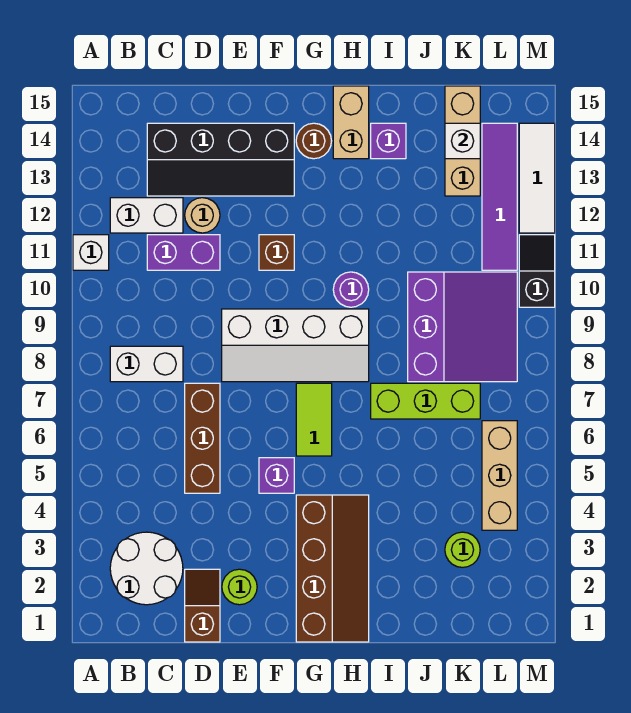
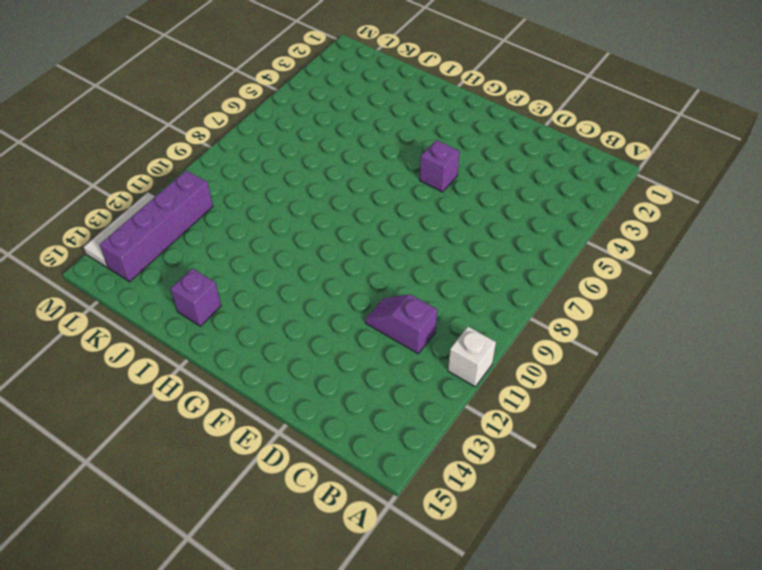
purple slope C11:D11 level 1 top C -> purple brick C11:D11 level 1
purple brick L11:L14 level 1 -> purple tile L11:L14 level 1
none -> white round brick B2:C3 level 1
none -> white brick B8:C8 level 1
none -> white brick B12:C12 level 1

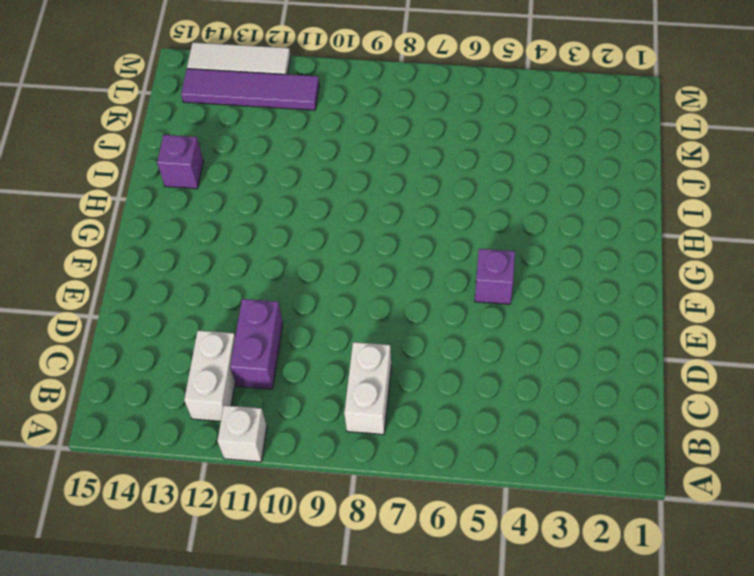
none -> white round brick B2:C3 level 1
none -> black slope C13:F14 level 1 top 14
none -> brown slope D1:D2 level 1 top 1

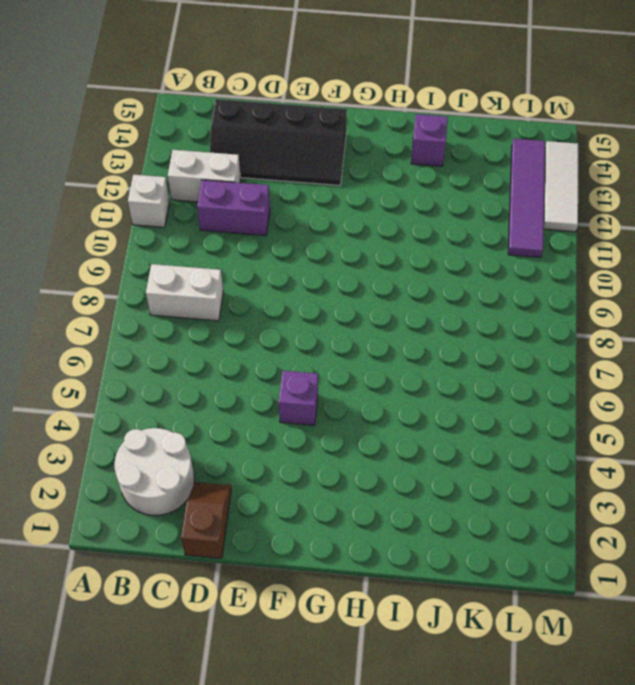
none -> brown brick D5:D7 level 1
none -> tan round brick D12 level 1
none -> lime round brick E2 level 1

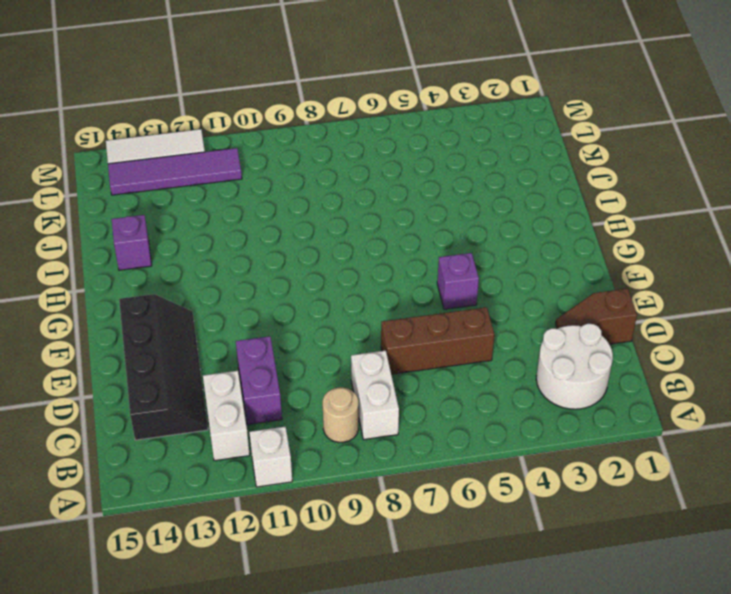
tan round brick B9 level 1 -> tan round brick D12 level 1
none -> lime round brick E2 level 1
none -> white slope E8:H9 level 1 top 9
none -> brown brick F11 level 1

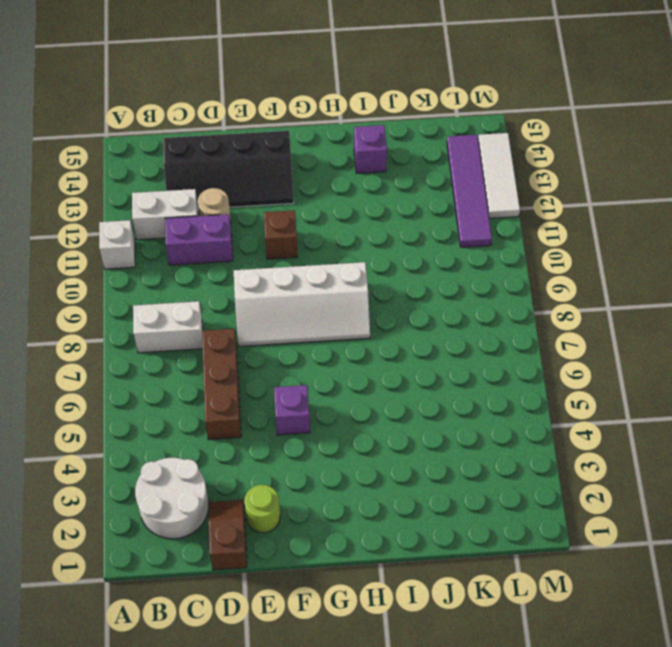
none -> brown slope G1:H4 level 1 top G
none -> lime tile G6:G7 level 1
none -> brown round brick G14 level 1

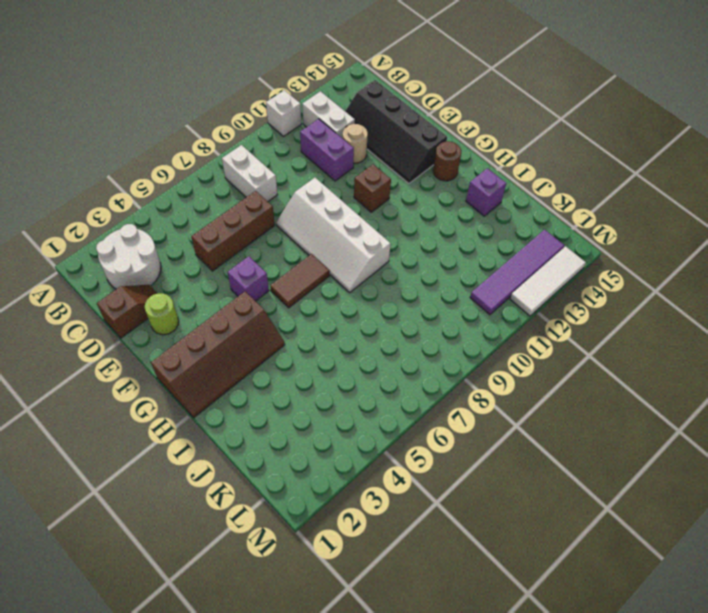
brown tile G6:G7 level 1 -> lime tile G6:G7 level 1
none -> purple round brick H10 level 1
none -> tan brick H14:H15 level 1
none -> lime brick I7:K7 level 1

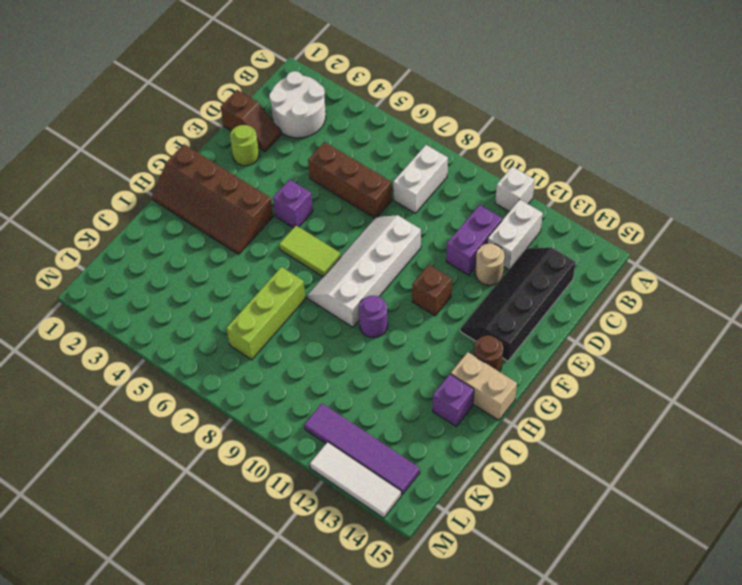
none -> purple slope J8:L10 level 1 top J
none -> lime round brick K3 level 1
none -> tan brick K13:K15 level 1

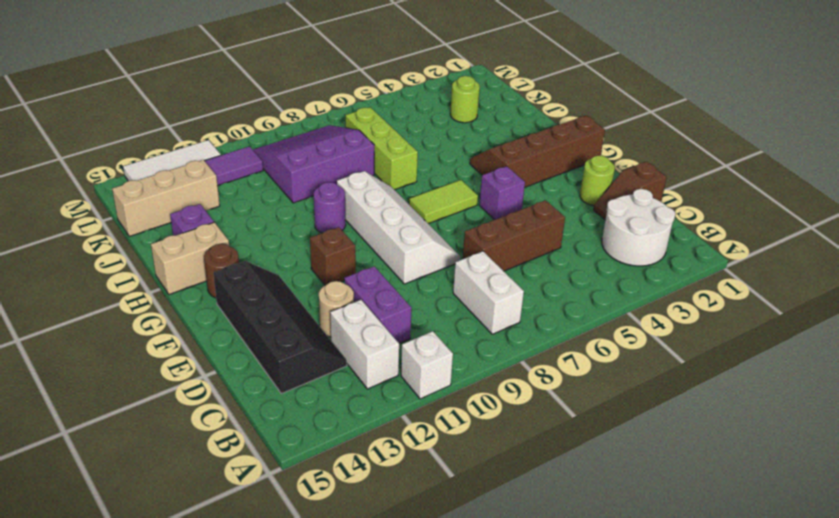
none -> tan brick L4:L6 level 1
none -> black slope M10:M11 level 1 top 10
none -> white brick K14 level 2

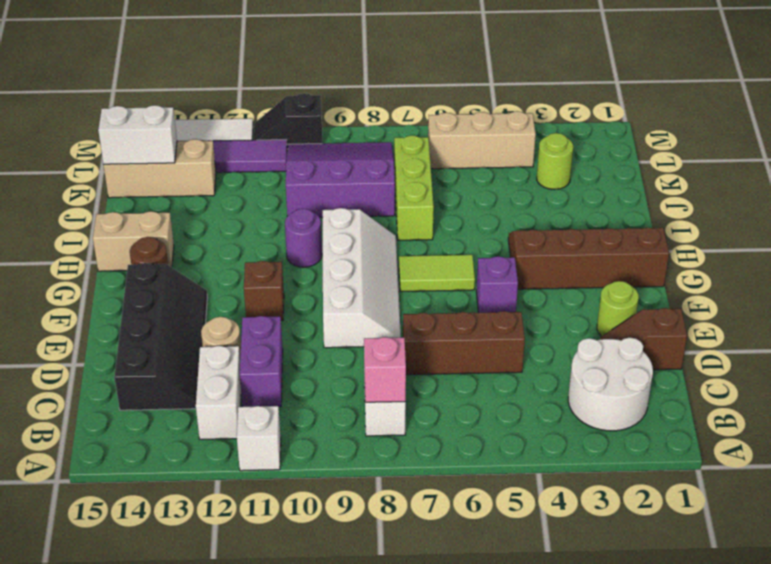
pink brick B8 level 2 -> none
white brick K14:K15 level 2 -> white brick K14 level 2
none -> purple brick I14 level 1

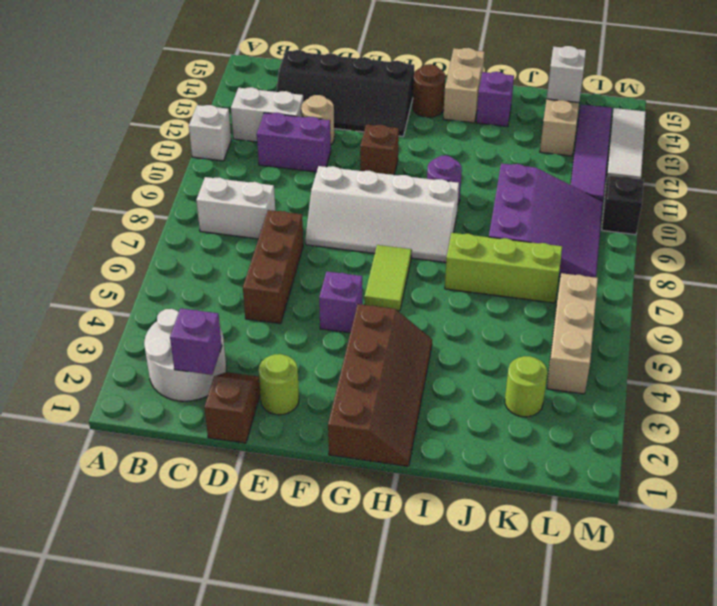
purple brick C2 level 2 -> none

